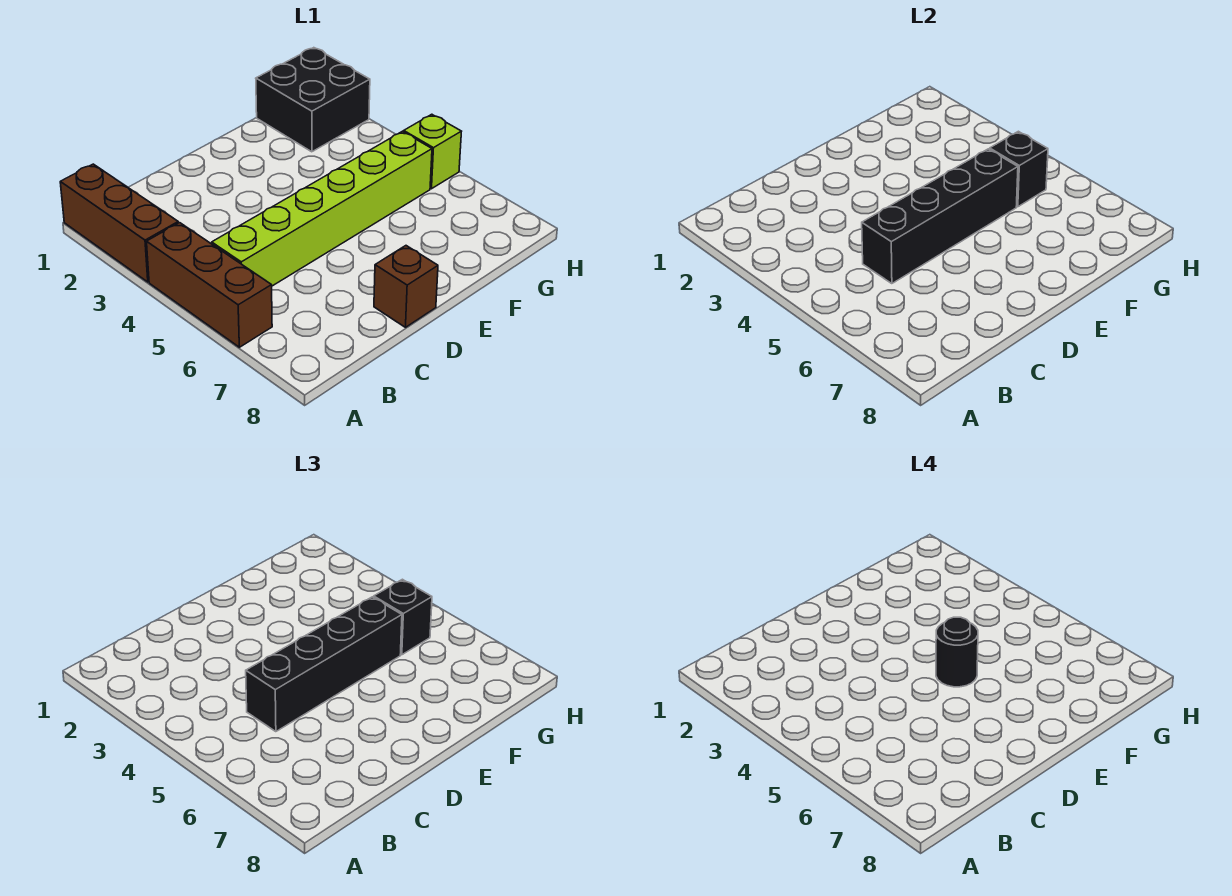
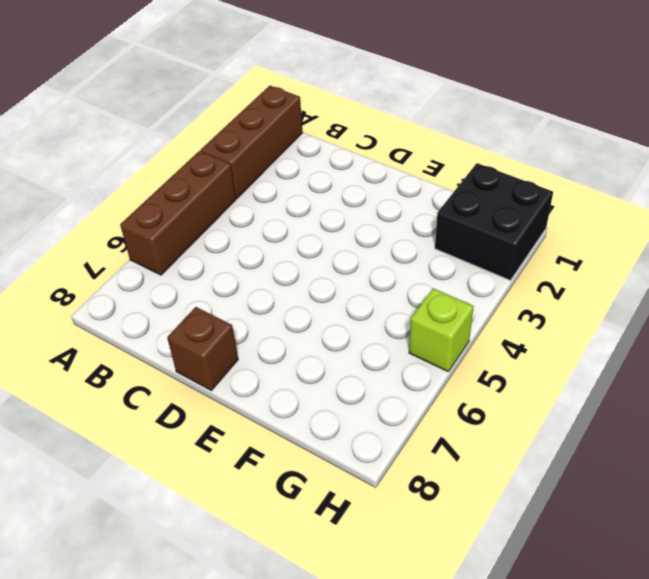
none -> lime brick B5:G5 level 1
none -> black brick C5:F5 level 2

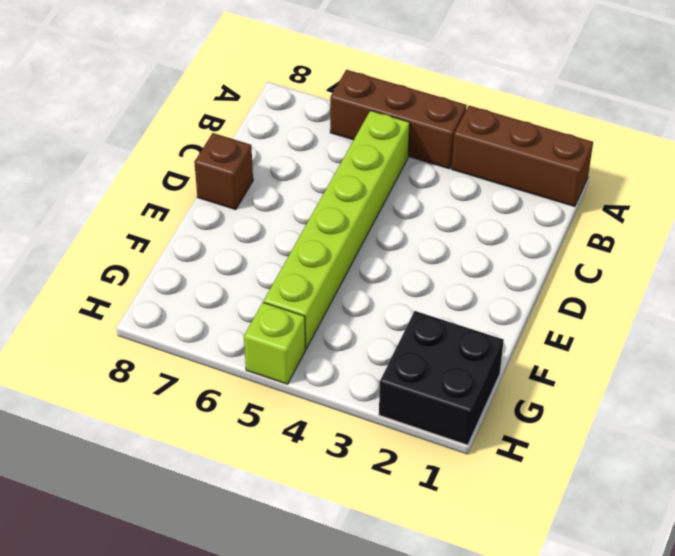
none -> black brick C5:F5 level 2
none -> black brick G5 level 2

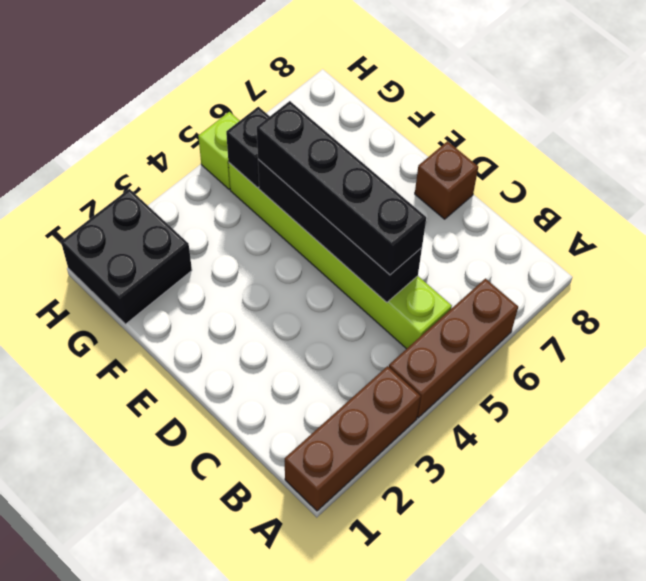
none -> black brick G5 level 3
none -> black round brick E5 level 4

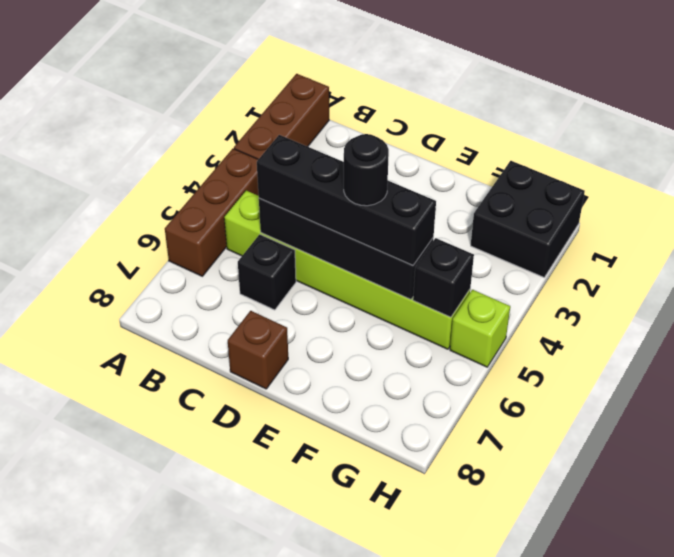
black brick C6 level 1 -> black brick G5 level 3

